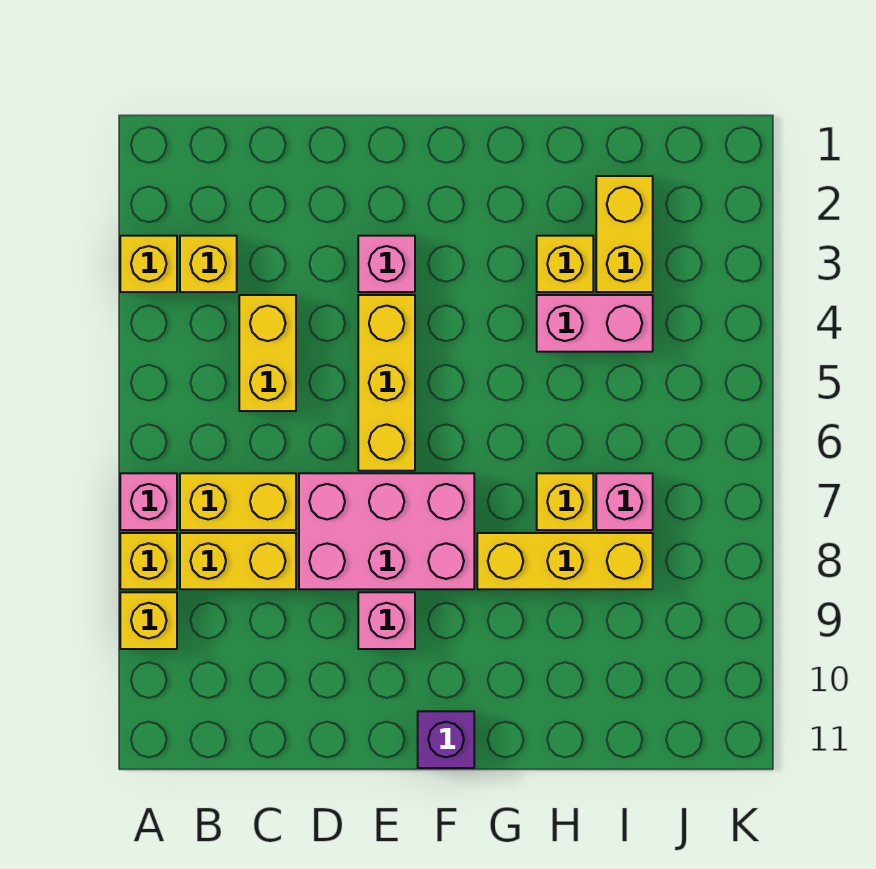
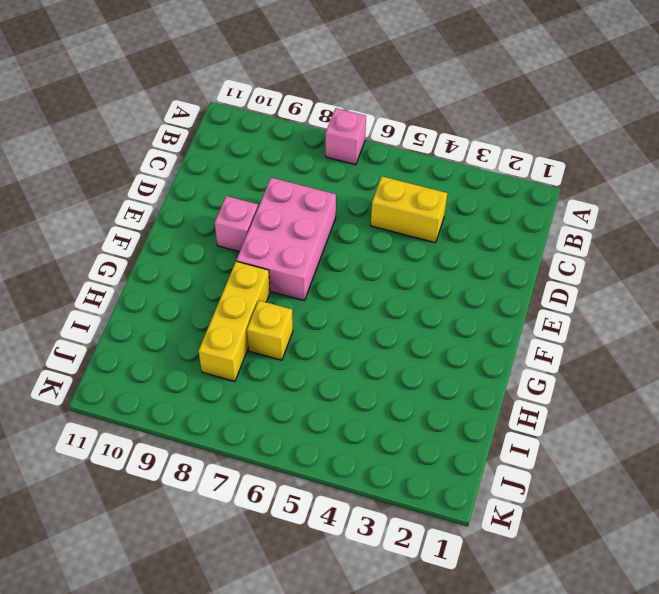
none -> yellow brick A3 level 1
none -> yellow brick A8 level 1
none -> yellow brick A9 level 1

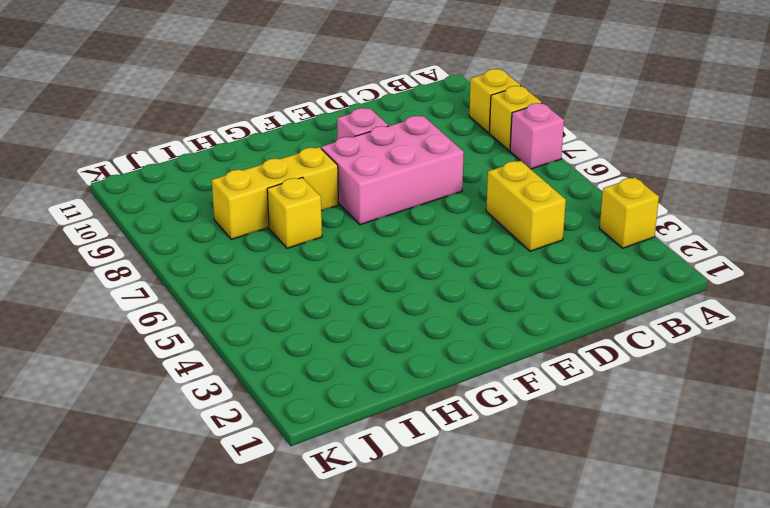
none -> yellow brick B3 level 1
none -> yellow brick B7:C7 level 1
none -> yellow brick B8:C8 level 1

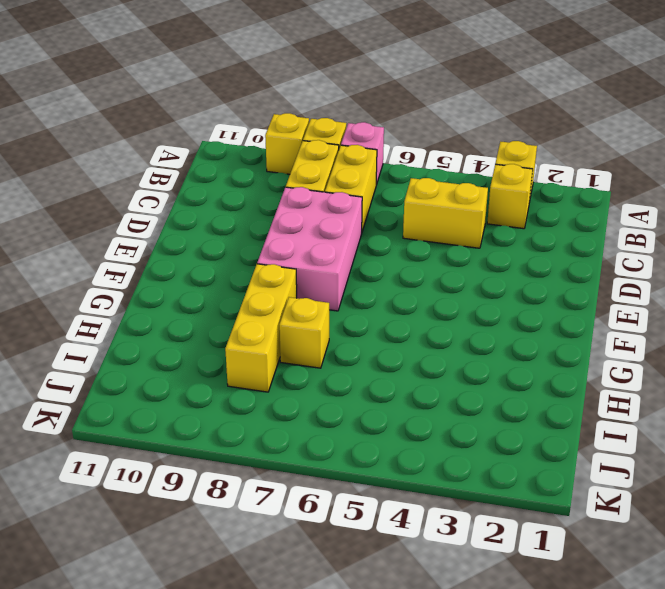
none -> pink brick E3 level 1
none -> yellow brick E4:E6 level 1
none -> pink brick E9 level 1

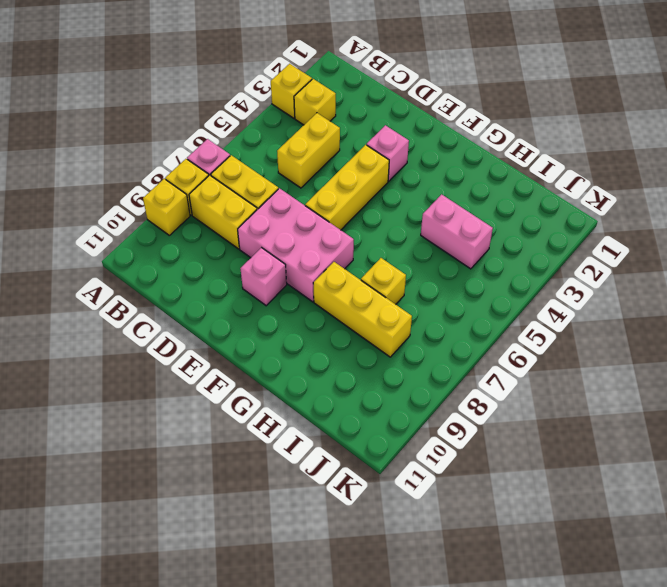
none -> purple brick F11 level 1
none -> yellow brick H3 level 1
none -> yellow brick I2:I3 level 1

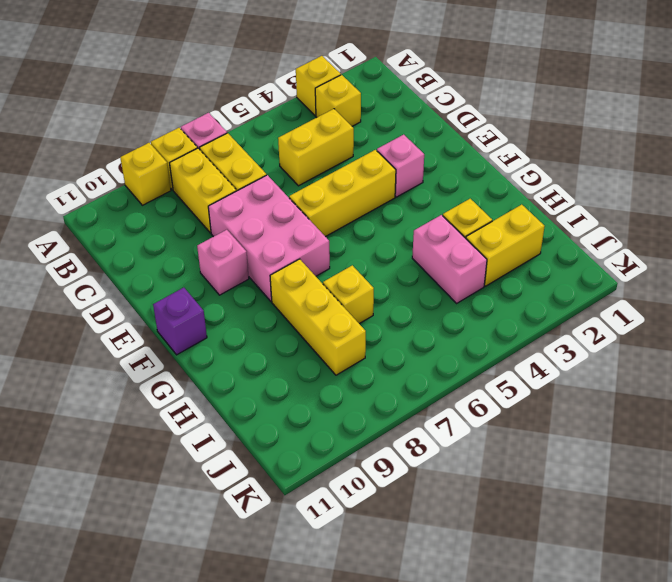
none -> pink brick I7 level 1

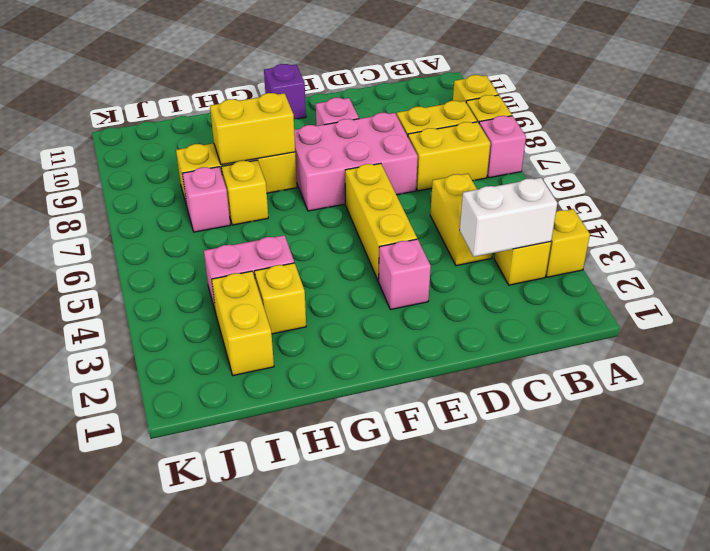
white brick B3:C3 level 2 -> none
yellow brick G8:H8 level 2 -> none

